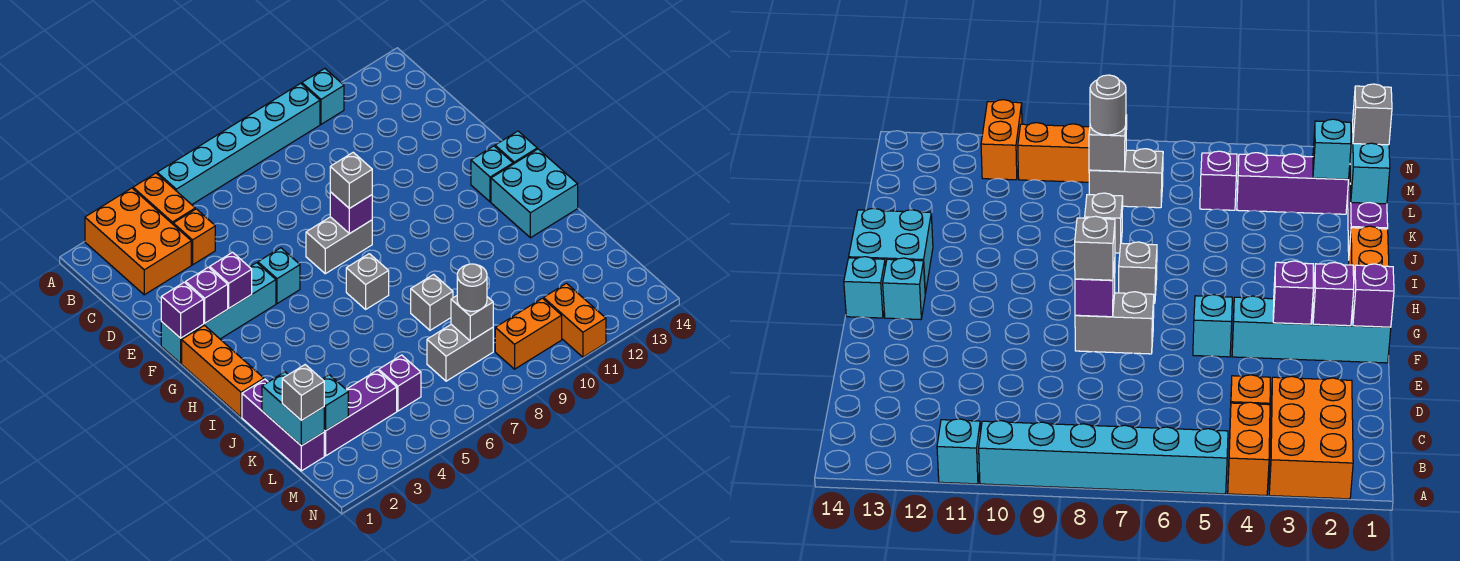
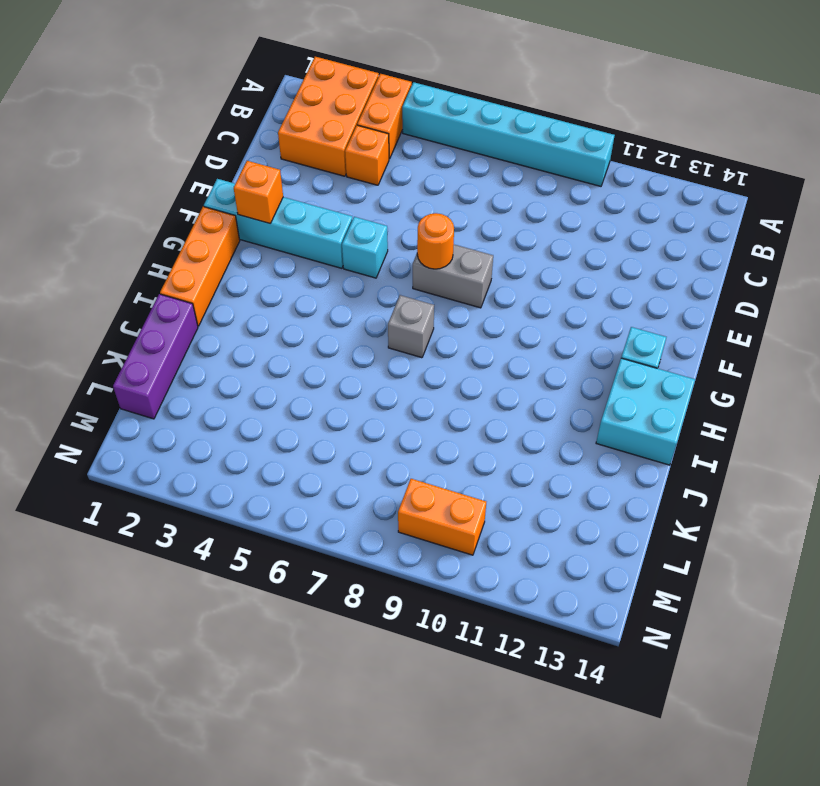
orange brick F2 level 2 -> purple brick F2 level 2
orange round brick F7 level 2 -> none
none -> cyan brick A11 level 1
none -> cyan brick G14 level 1
none -> grey brick J8 level 1
none -> purple brick L2:L4 level 1

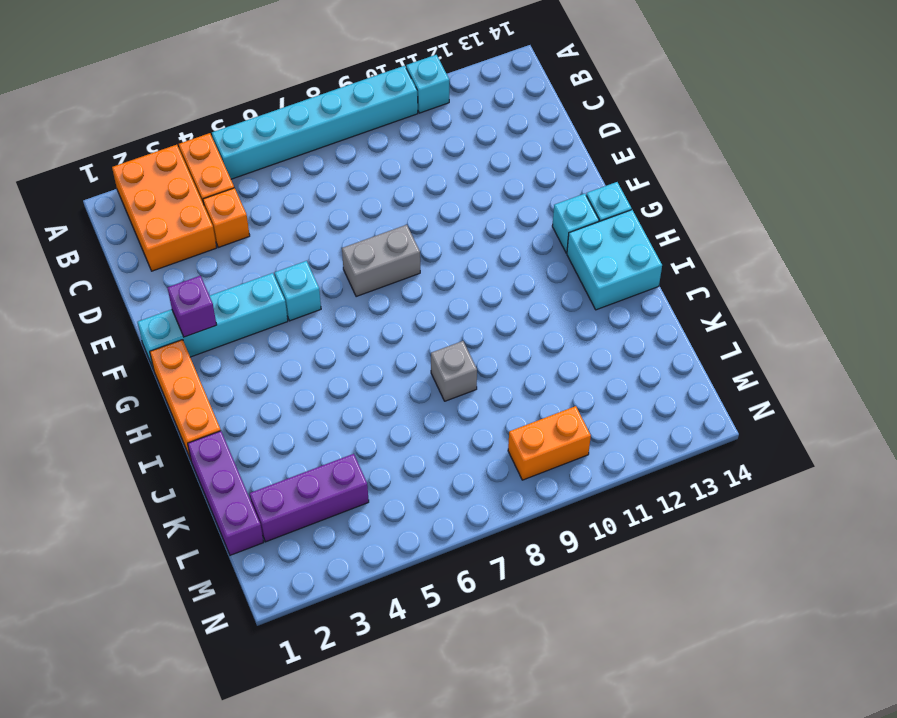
none -> grey brick H7 level 1
none -> purple brick L5 level 1
none -> grey brick L7:L8 level 1
none -> orange brick M11:N11 level 1

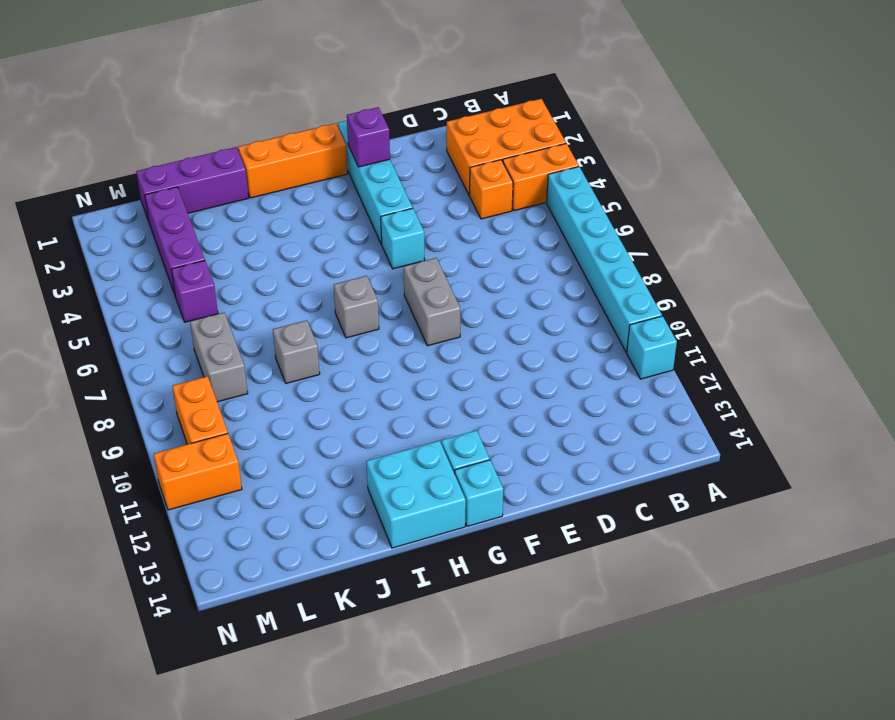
none -> purple brick F1 level 2
none -> purple brick F3 level 2
none -> purple brick F8 level 2
none -> cyan brick K1:L1 level 2

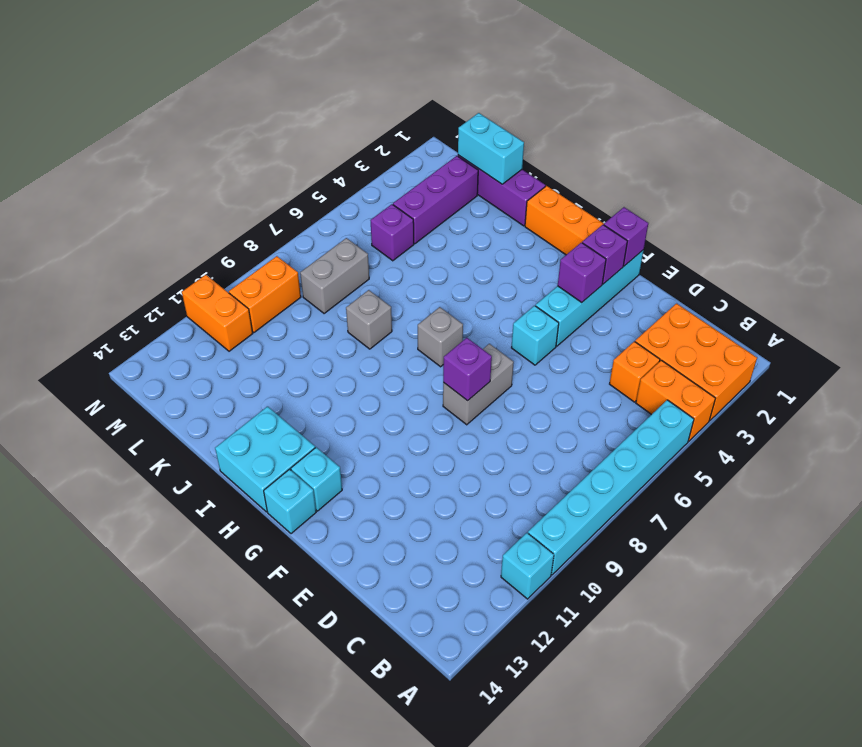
none -> cyan brick L2 level 2
none -> grey brick L8 level 2
none -> grey brick F8 level 3
none -> grey brick L1 level 3

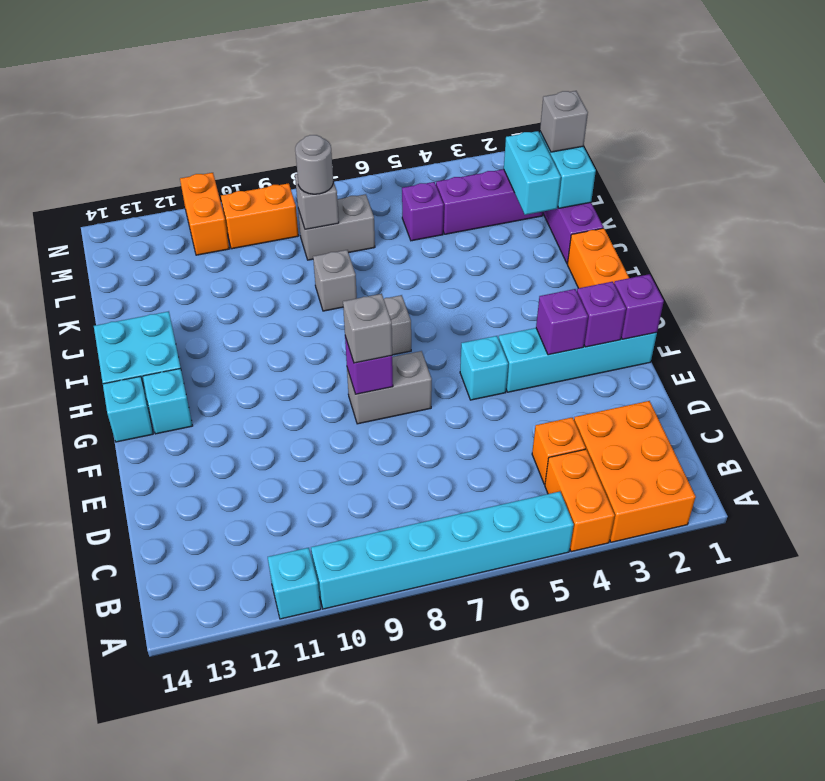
cyan brick K2:L2 level 2 -> cyan brick L2 level 2

